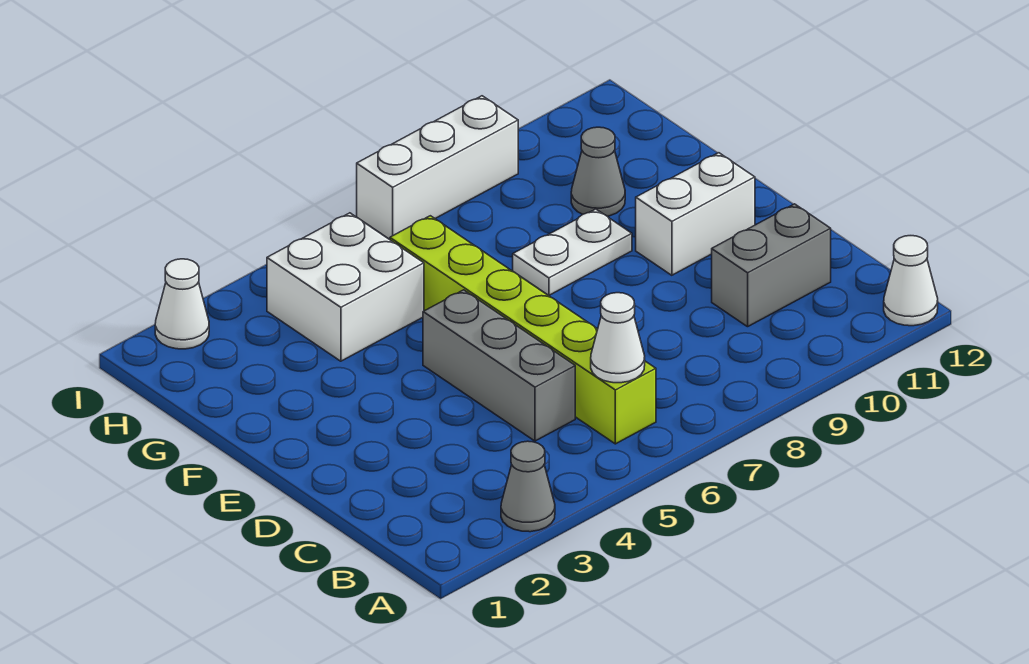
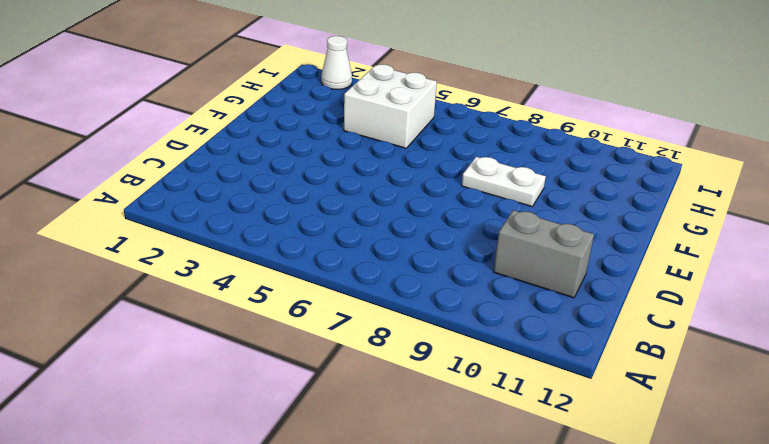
none -> grey cone A3 level 1
none -> white cone A12 level 1
none -> lime brick B6:G6 level 1

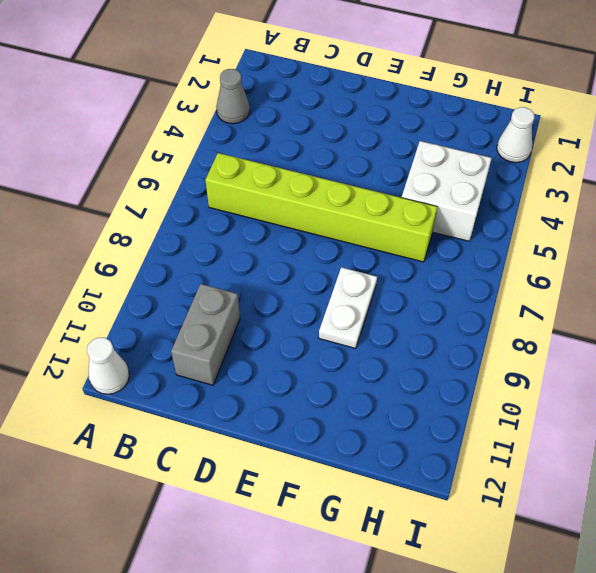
none -> grey brick C5:E5 level 1
none -> white brick E10:E11 level 1
none -> grey cone G10 level 1

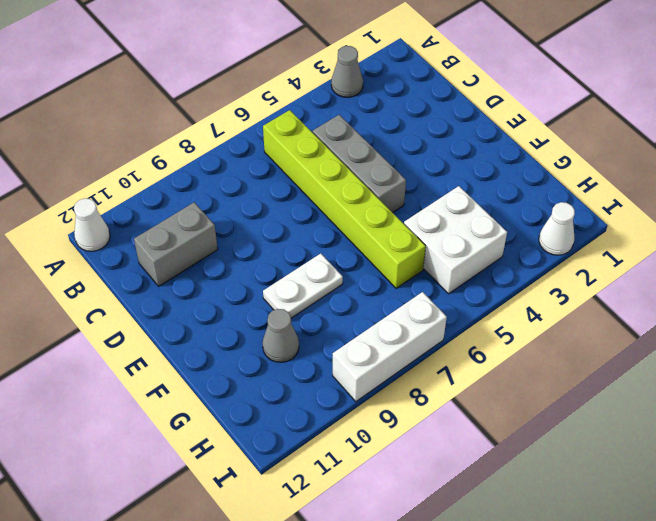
none -> white brick E10:E11 level 1
none -> white cone B6 level 2

